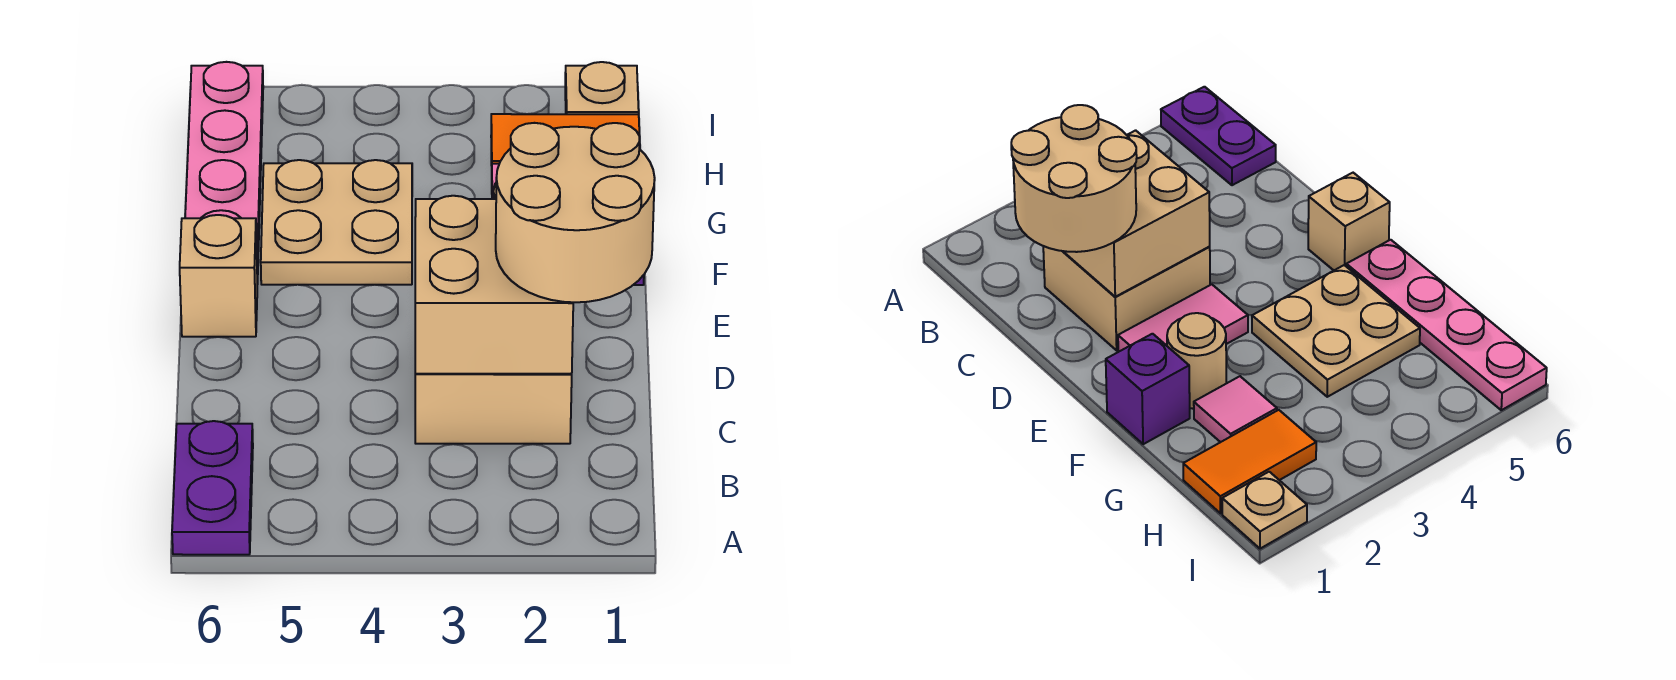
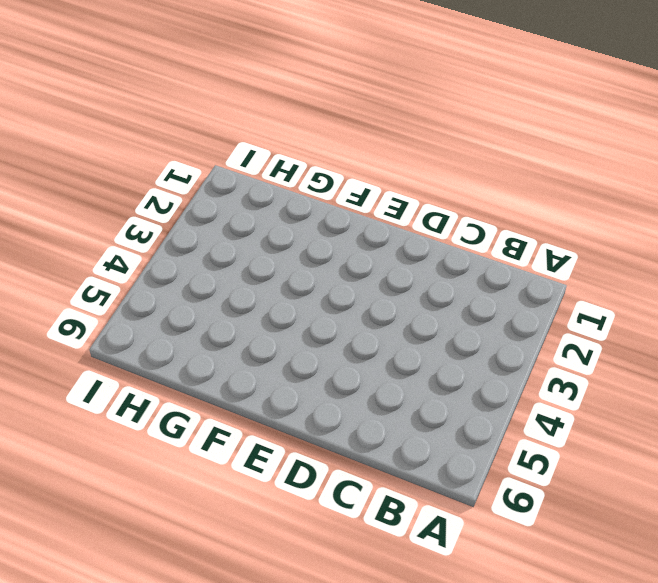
none -> purple plate A6:B6 level 1
none -> tan brick C2:D3 level 1
none -> pink tile E2:E3 level 1

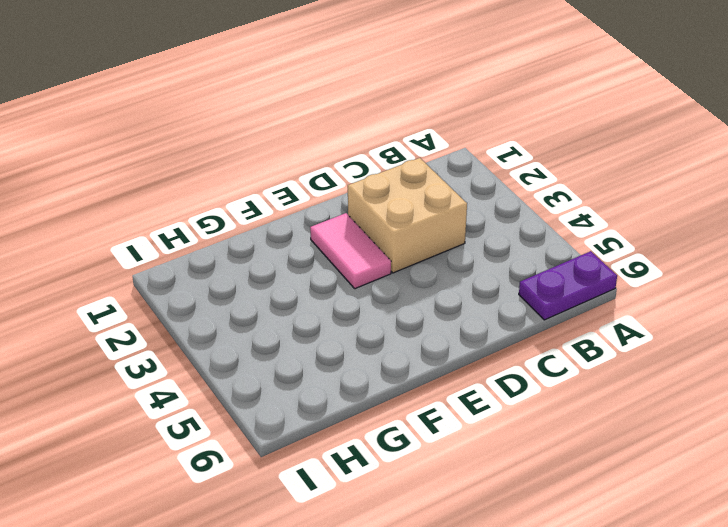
none -> tan brick E6 level 1
none -> purple brick F1 level 1
none -> tan round brick F2 level 1

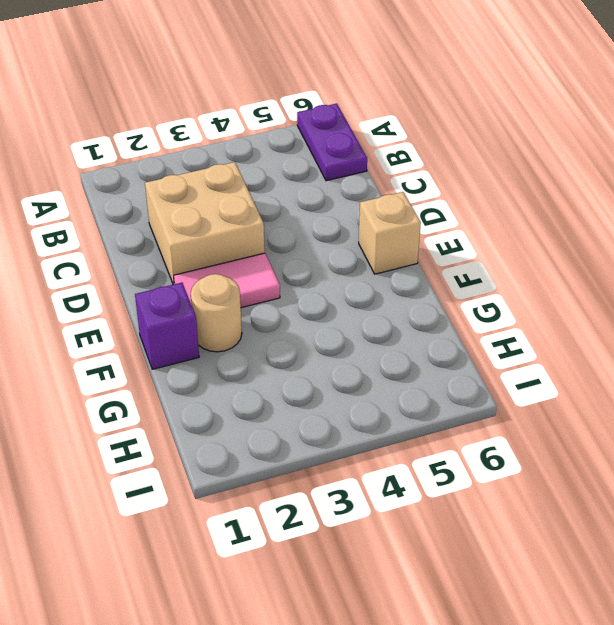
none -> tan plate F4:G5 level 1
none -> pink plate F6:I6 level 1
none -> pink tile G2 level 1

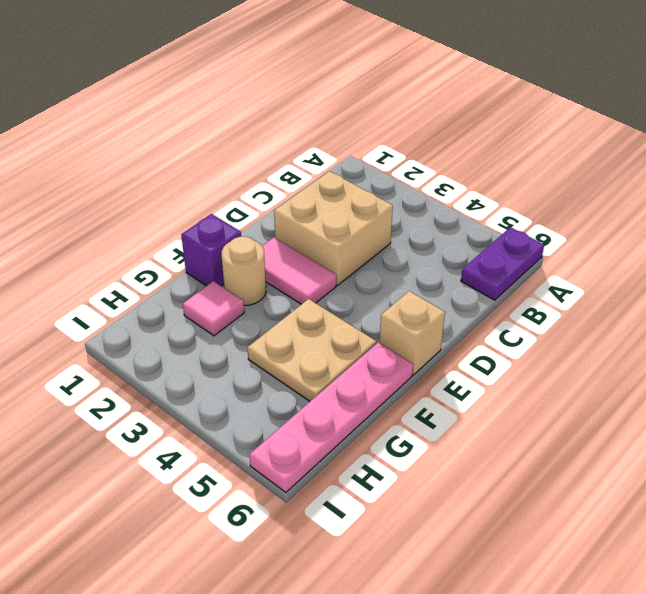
none -> orange tile H1:H2 level 1
none -> tan plate I1 level 1
none -> tan brick C2:D3 level 2

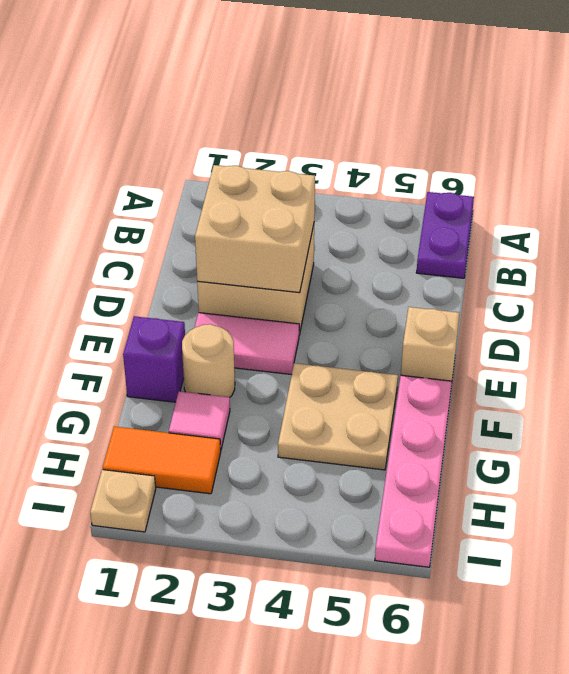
none -> tan round brick C1:D2 level 3

